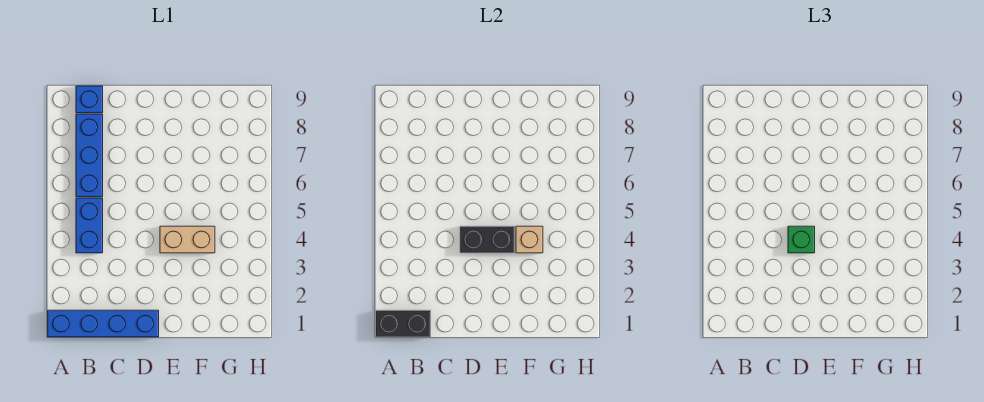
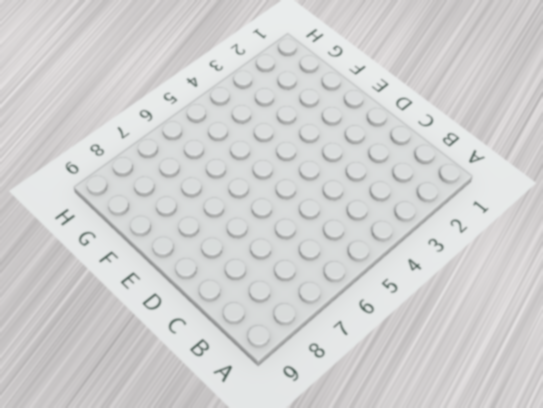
none -> blue brick A1:D1 level 1
none -> blue brick B4:B5 level 1

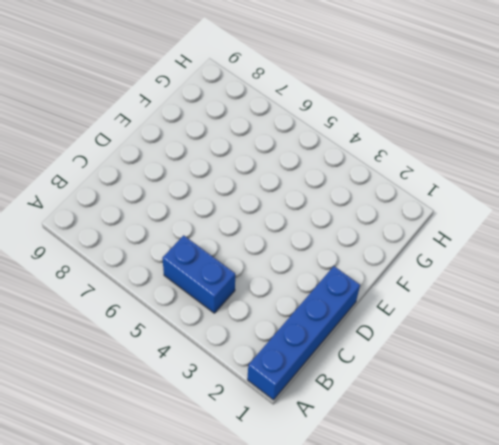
none -> blue brick B6:B8 level 1
none -> blue brick B9 level 1

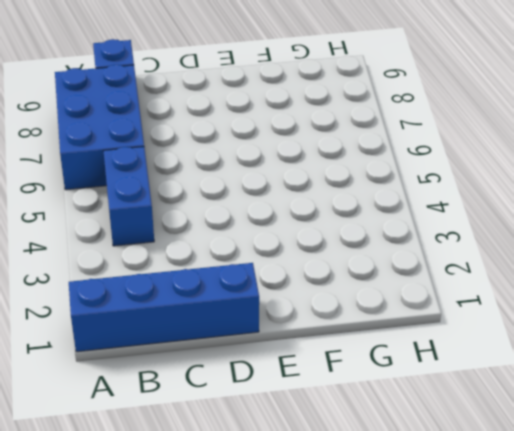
blue brick A6:B8 level 1 -> blue brick B6:B8 level 1
none -> tan brick E4:F4 level 1
none -> black brick A1:B1 level 2

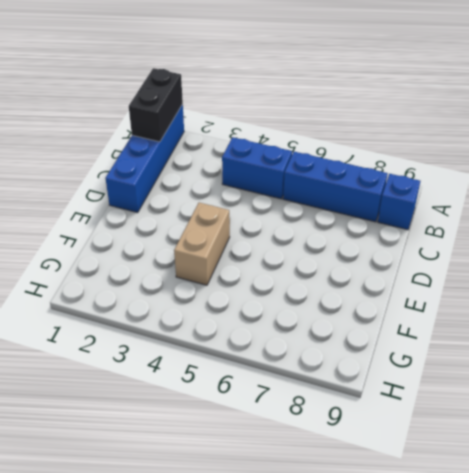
none -> black brick D4:E4 level 2
none -> tan brick F4 level 2

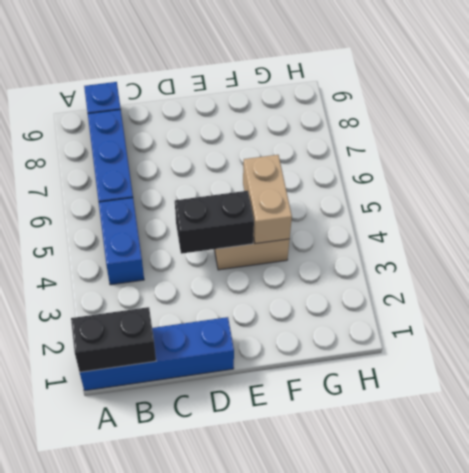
tan brick F4:F5 level 2 -> tan brick F4 level 2
none -> green brick D4 level 3

